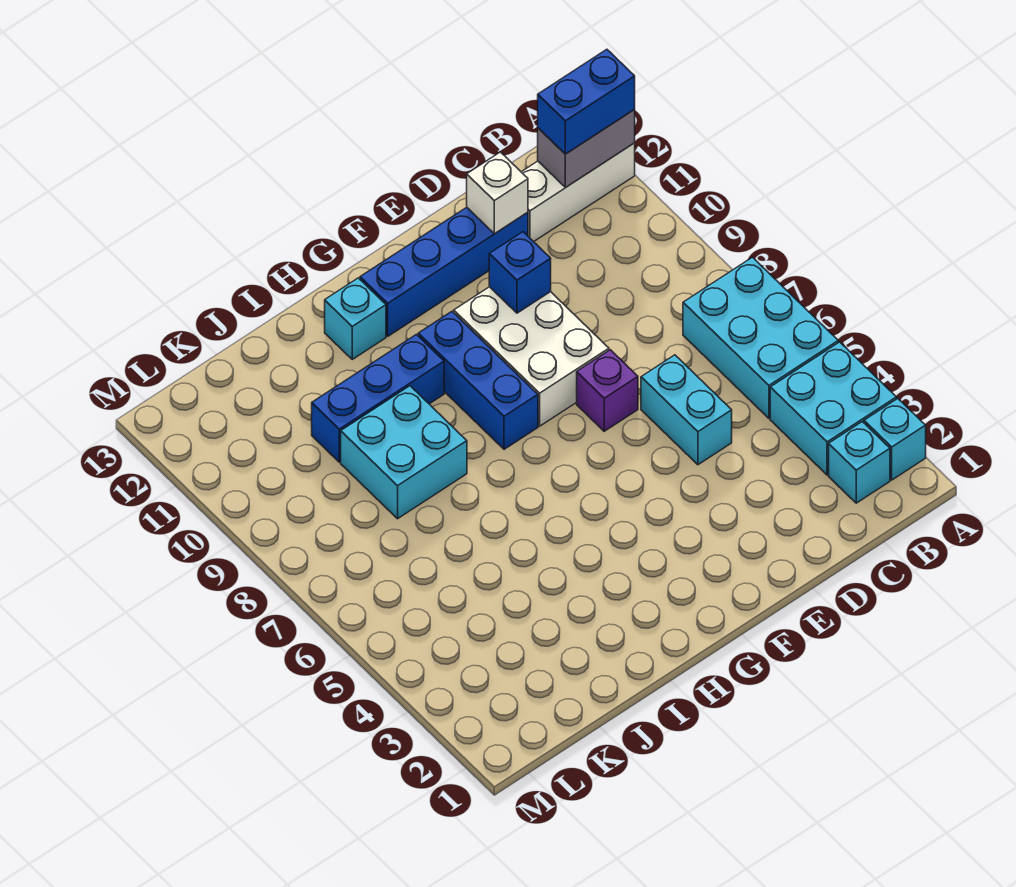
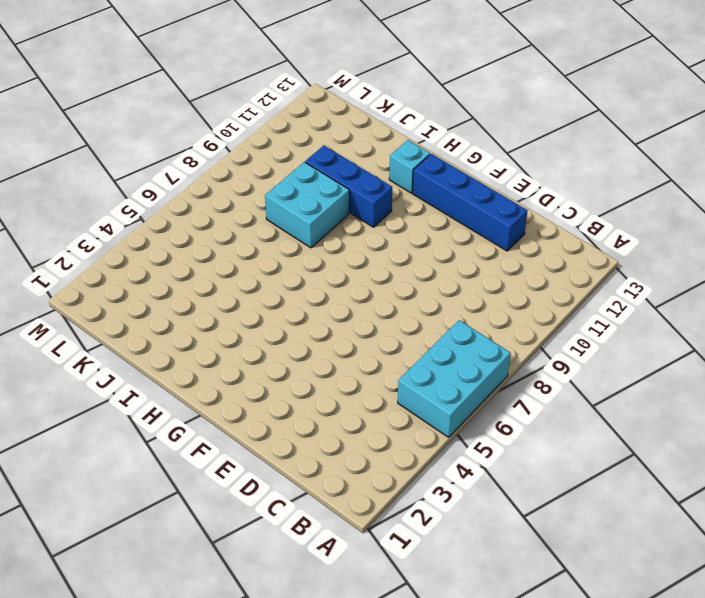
none -> cyan brick A2 level 1
none -> cyan brick A3:B4 level 1
none -> white brick A12:C12 level 1

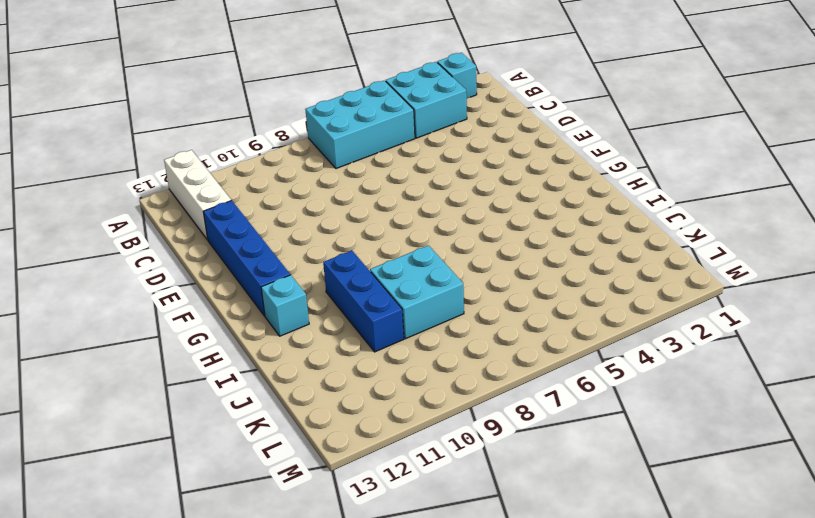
none -> cyan brick B2 level 1
none -> cyan brick D5:D6 level 1
none -> purple brick E7 level 1

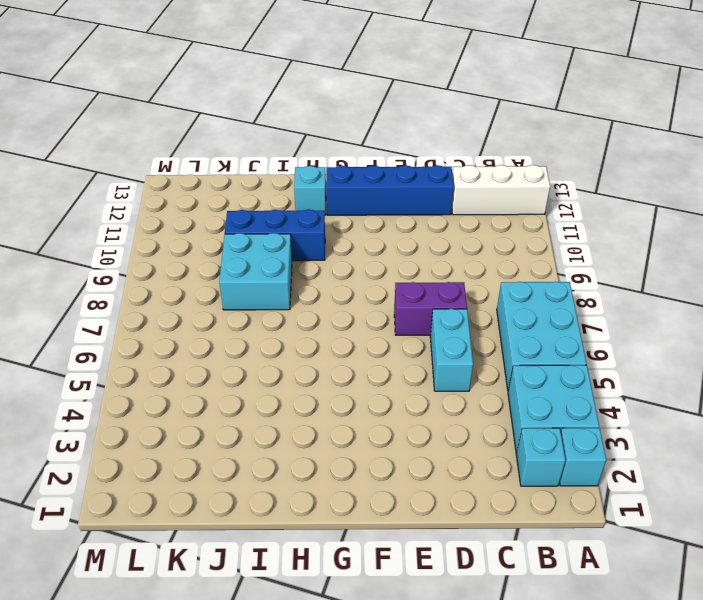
purple brick D7:E7 level 1 -> purple brick E7 level 1
none -> white brick E8:F10 level 1
none -> blue brick G8:G10 level 1
none -> grey brick A12:B12 level 2

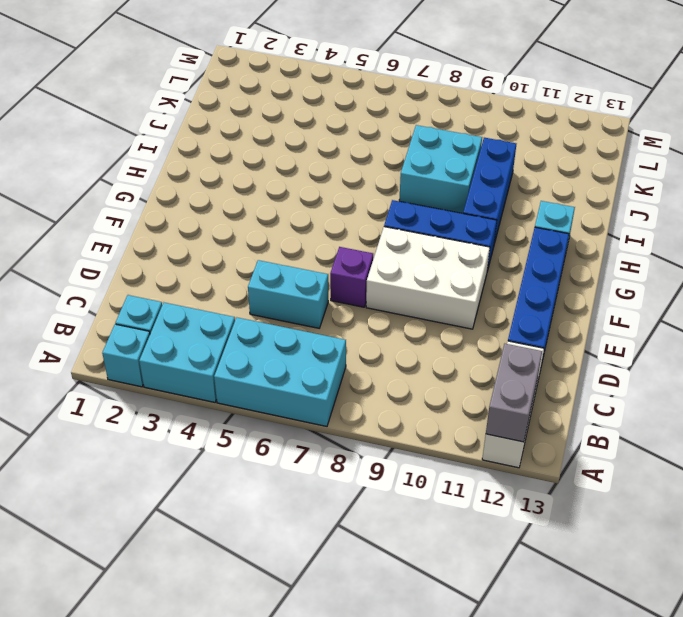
none -> white brick D12 level 2
none -> blue brick E10 level 2
none -> blue brick A12:B12 level 3

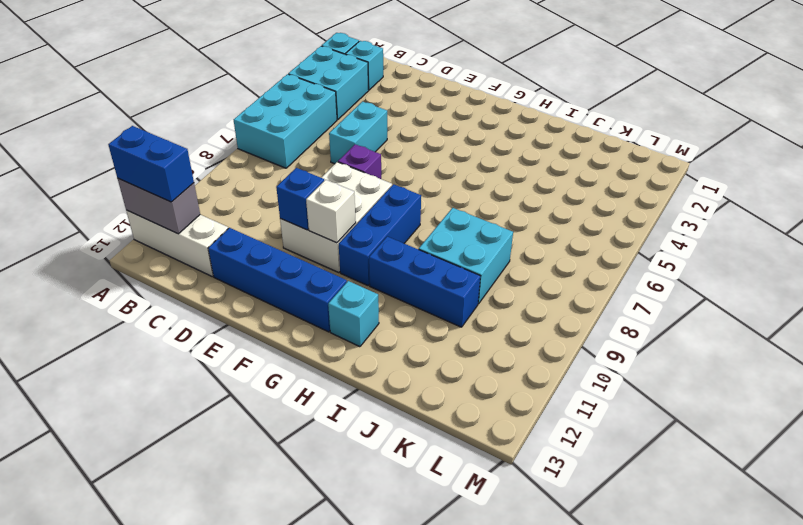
white brick F10 level 2 -> white brick D12 level 2

